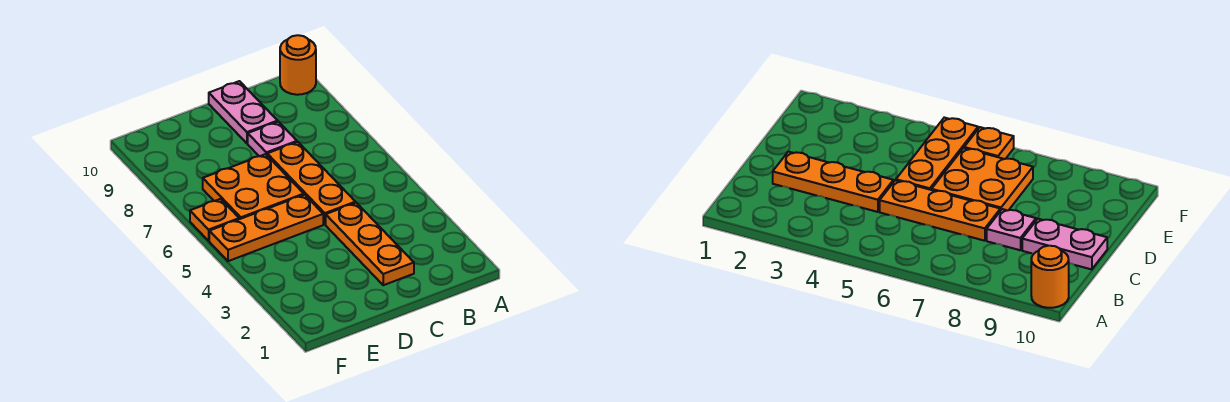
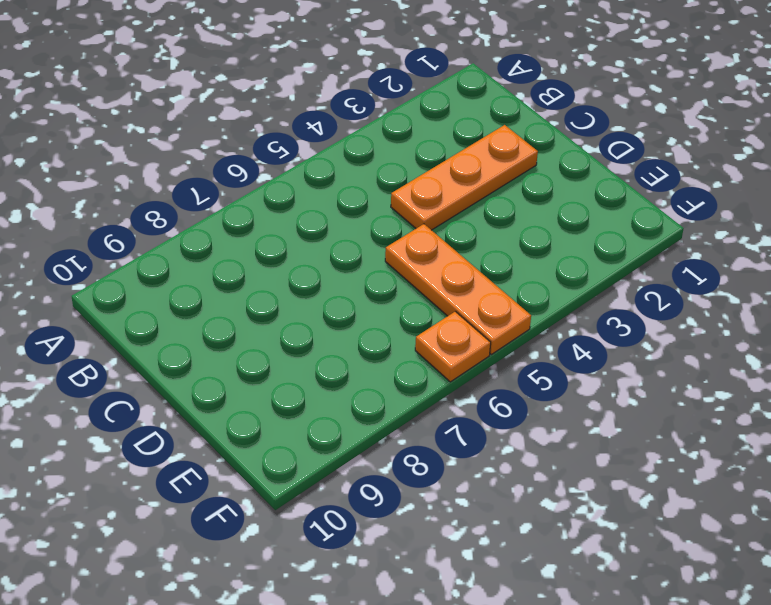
none -> orange round brick A10 level 1
none -> orange plate C5:C7 level 1

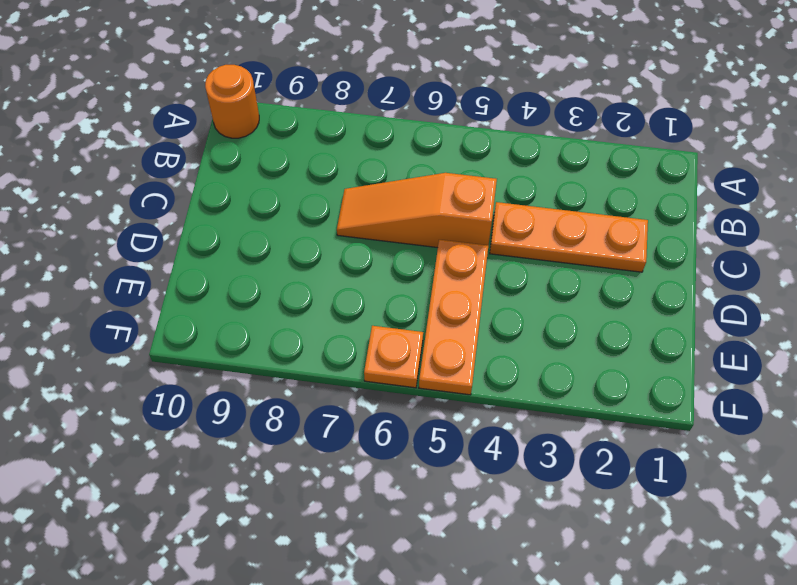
orange slope C5:C7 level 1 top 5 -> orange plate C5:C7 level 1
none -> pink plate C8 level 1
none -> pink plate C9:C10 level 1

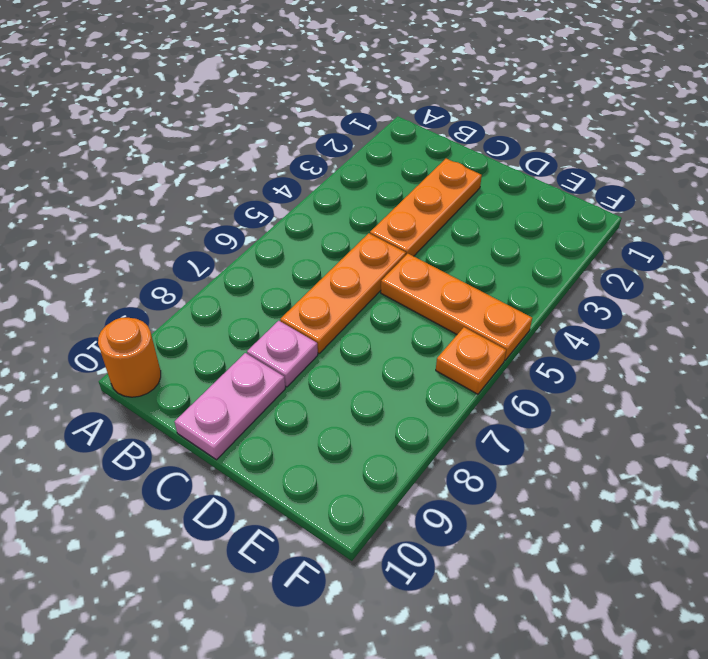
none -> orange plate D6:E7 level 1

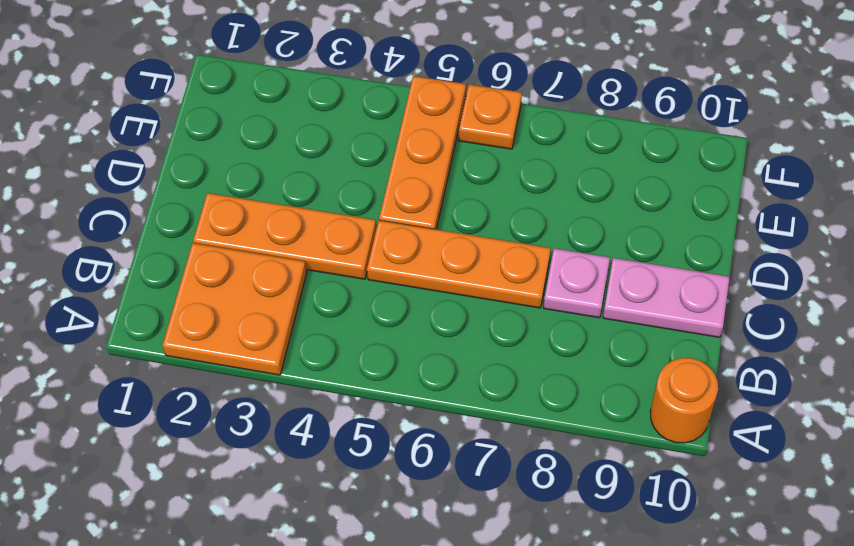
orange plate A2:B3 level 1 -> orange plate D6:E7 level 1

